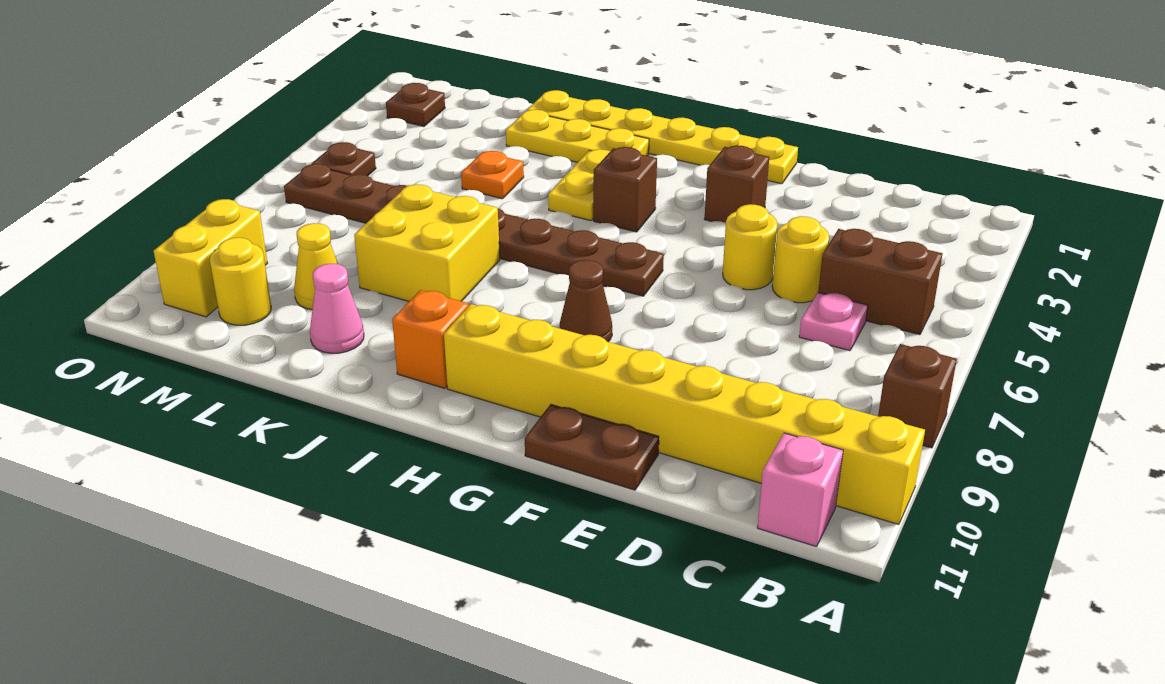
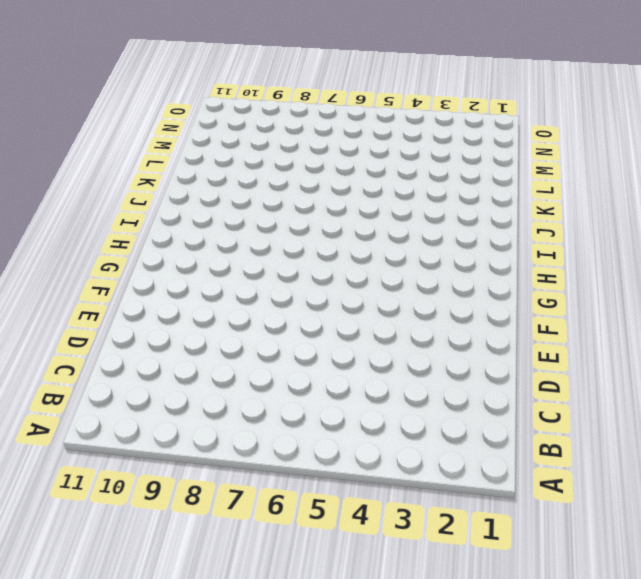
none -> brown brick A8 level 1
none -> yellow brick A10:H10 level 1
none -> brown brick B5:C5 level 1

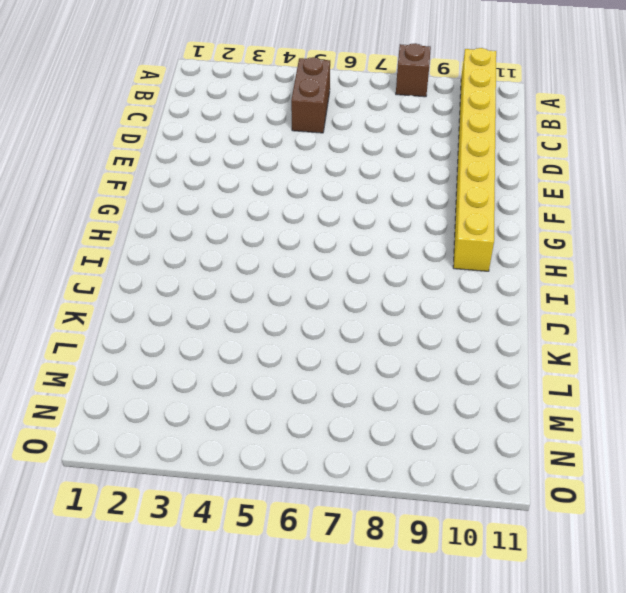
none -> pink brick B11 level 1
none -> pink plate C6 level 1
none -> yellow round brick D5 level 1

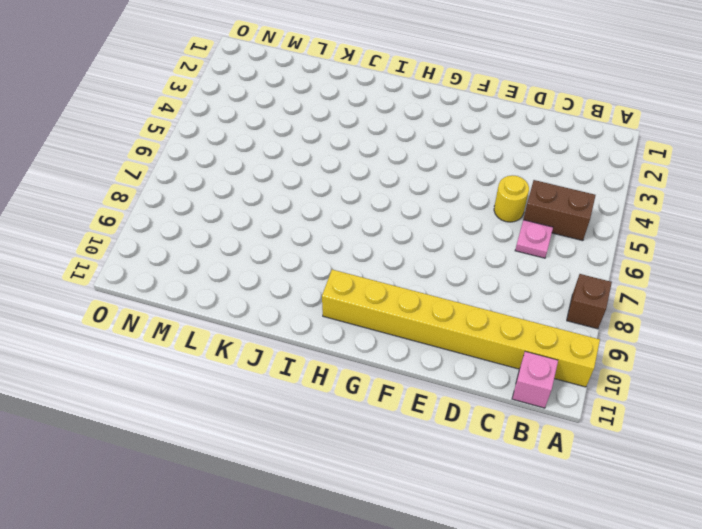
none -> yellow round brick E5 level 1
none -> brown plate E11:F11 level 1
none -> yellow plate F1:K1 level 1

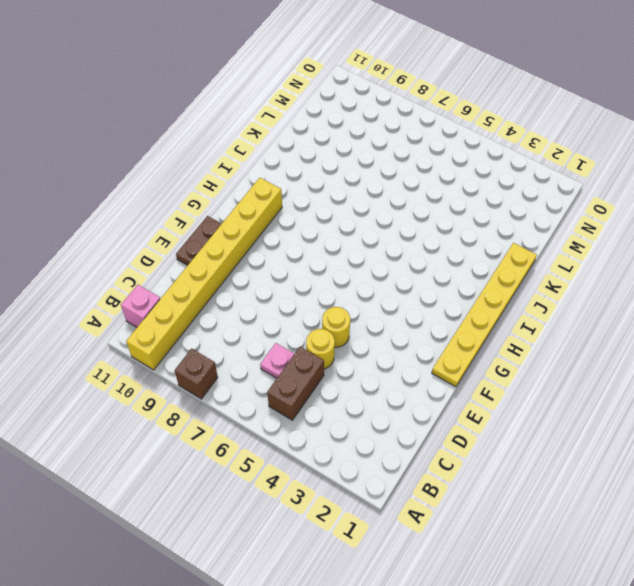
none -> brown brick F3 level 1
none -> brown plate G6:N6 level 1
none -> brown cone G8 level 1

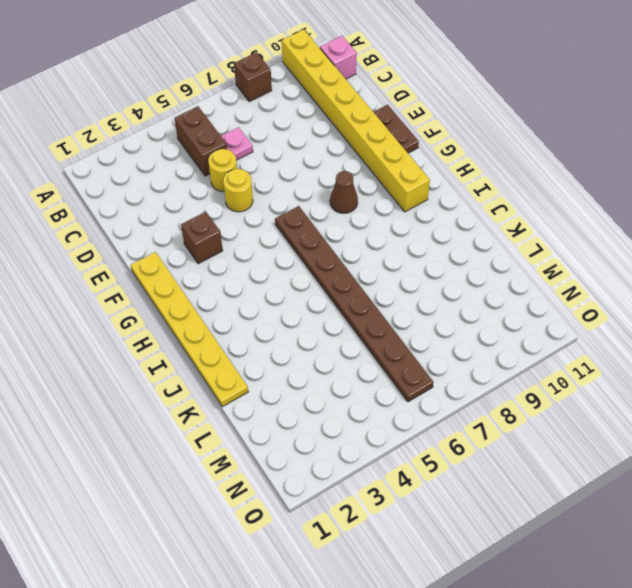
none -> brown brick H4 level 1
none -> yellow plate I2:K2 level 1
none -> yellow plate I3:I4 level 1

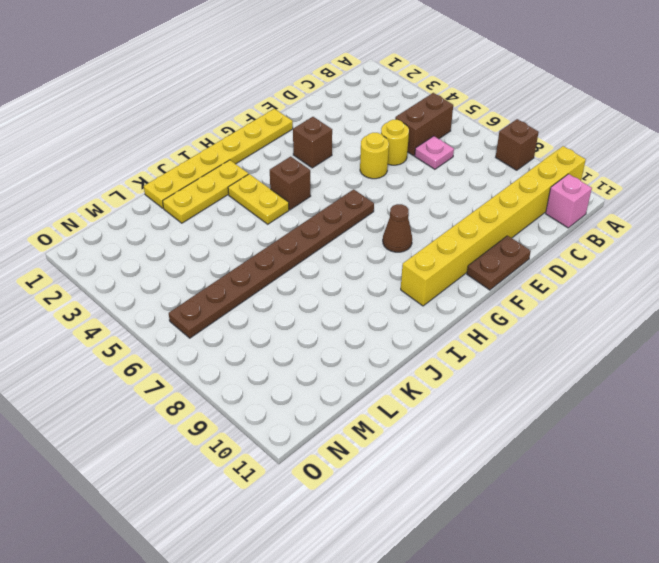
none -> orange brick I10 level 1
none -> yellow brick J7:K8 level 1
none -> orange plate K4 level 1

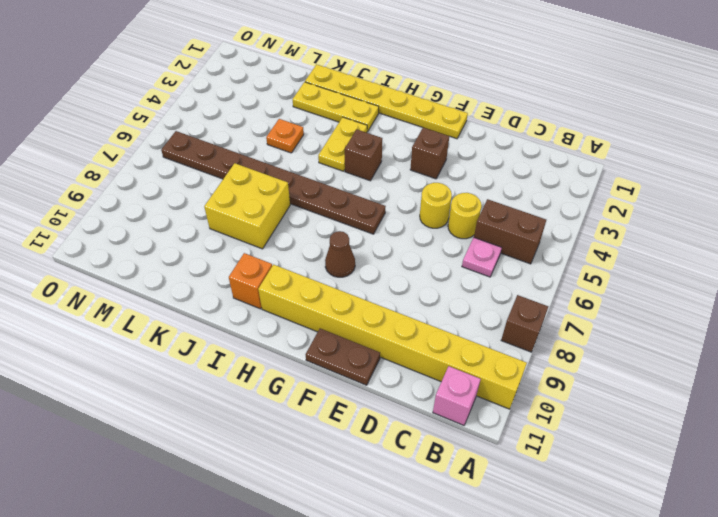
none -> pink cone K10 level 1
none -> yellow cone L9 level 1
none -> yellow round brick M10 level 1

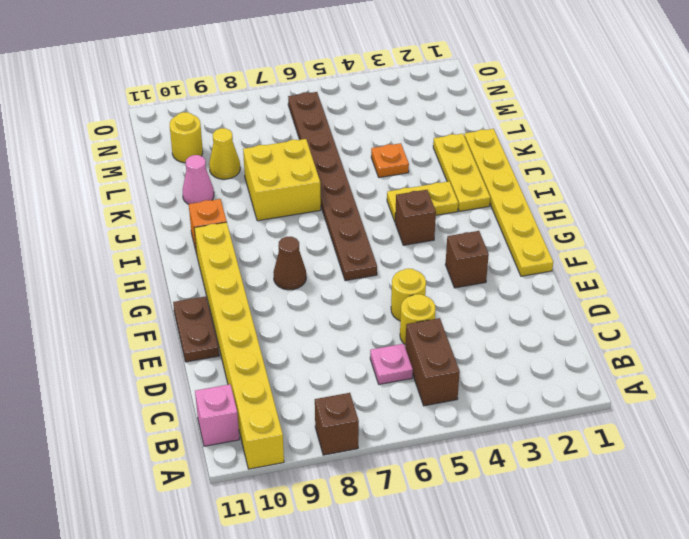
none -> brown plate N2 level 1
none -> brown plate N5 level 1
none -> yellow brick N9:N10 level 1

